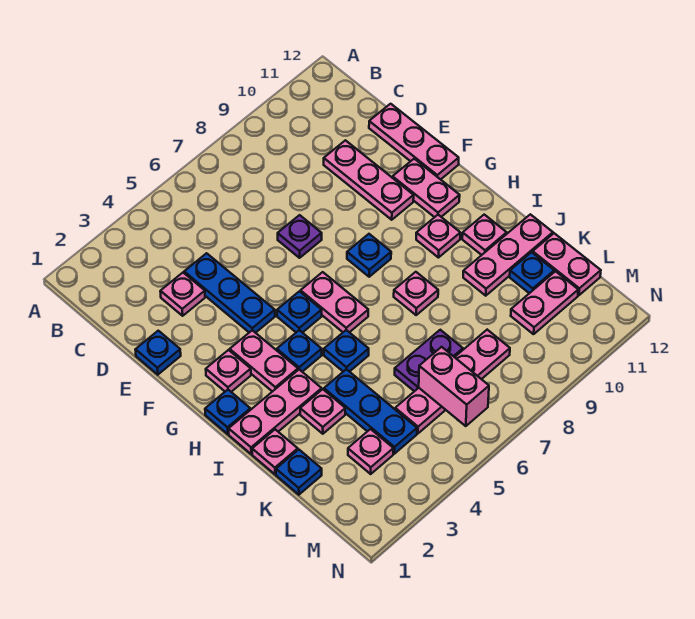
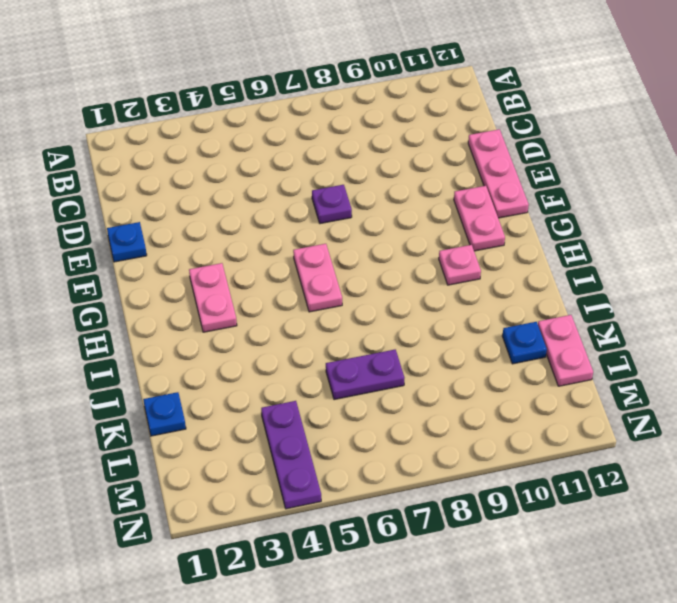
purple plate L4:N4 level 1 -> blue plate J4:L4 level 1
none -> pink plate D3 level 1
none -> blue plate D4:F4 level 1
none -> pink plate D10:F10 level 1
none -> pink plate G2 level 1

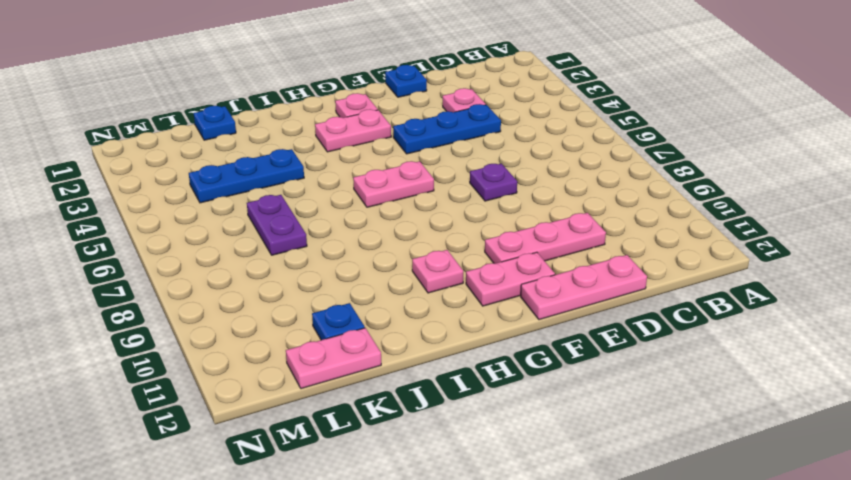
none -> blue plate G5 level 1
none -> blue plate G8 level 1
none -> blue plate H1 level 1
none -> blue plate H4 level 1

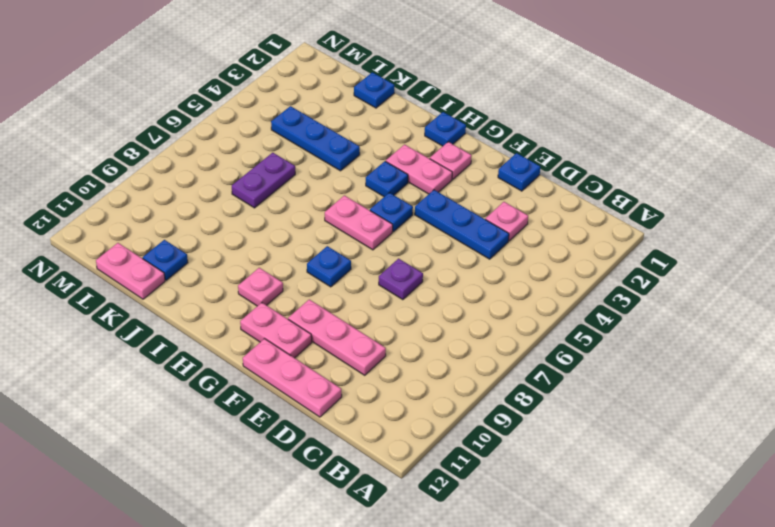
none -> pink plate I1:I3 level 1
none -> blue plate I5 level 1
none -> pink plate I8 level 1
none -> pink plate I11 level 1

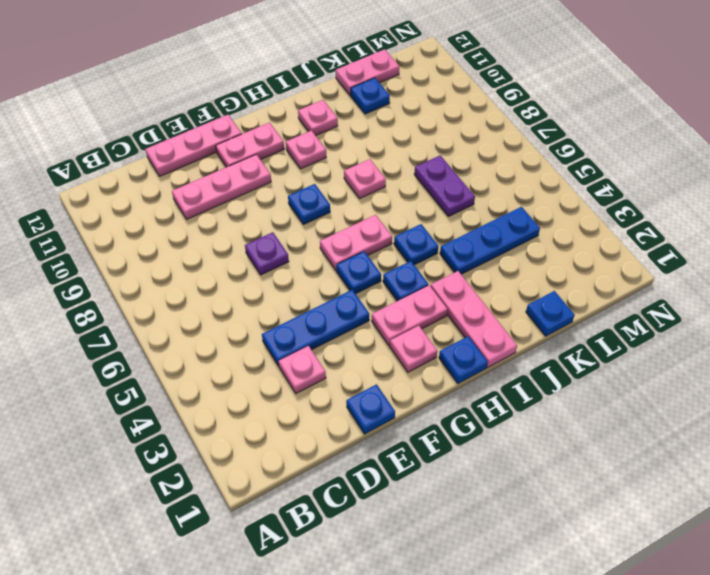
none -> pink plate J1 level 1
none -> pink plate J3 level 1
none -> pink plate J10:J12 level 1
none -> pink plate L3 level 1

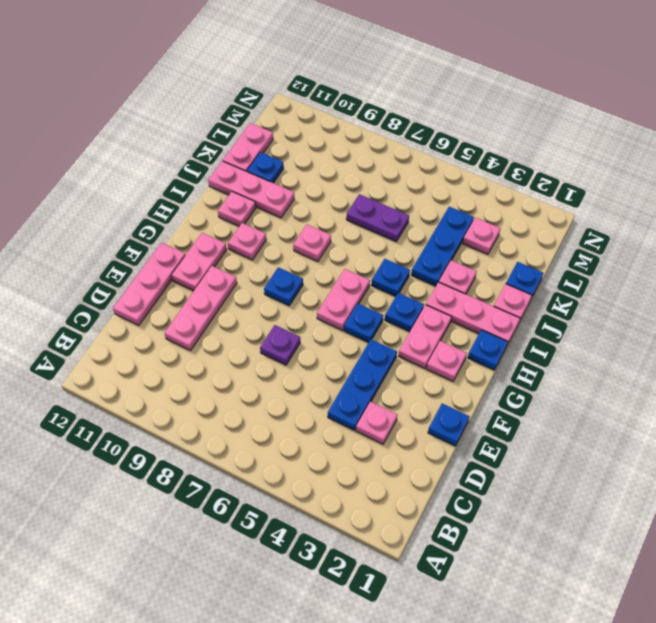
none -> pink plate L5:L8 level 1
none -> pink plate L10:L11 level 1
none -> pink brick L6:M6 level 2

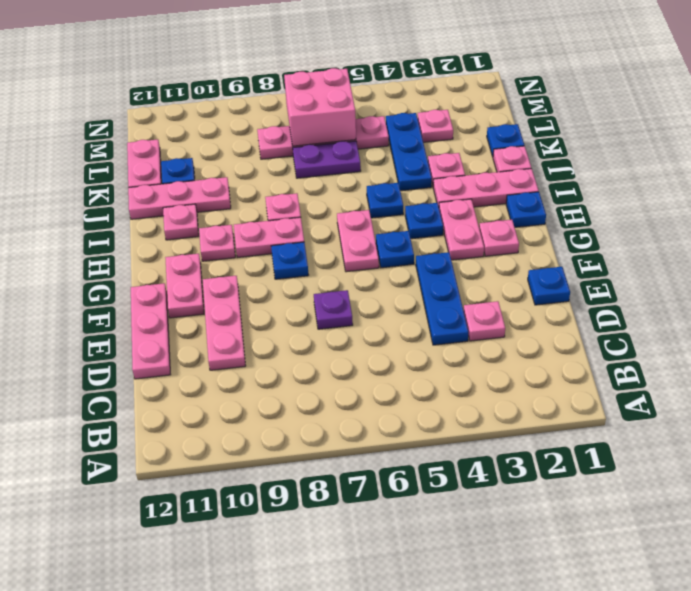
pink plate H8:H9 level 1 -> pink plate L10:L11 level 1
pink brick L6:M7 level 2 -> pink brick L6:M6 level 2

